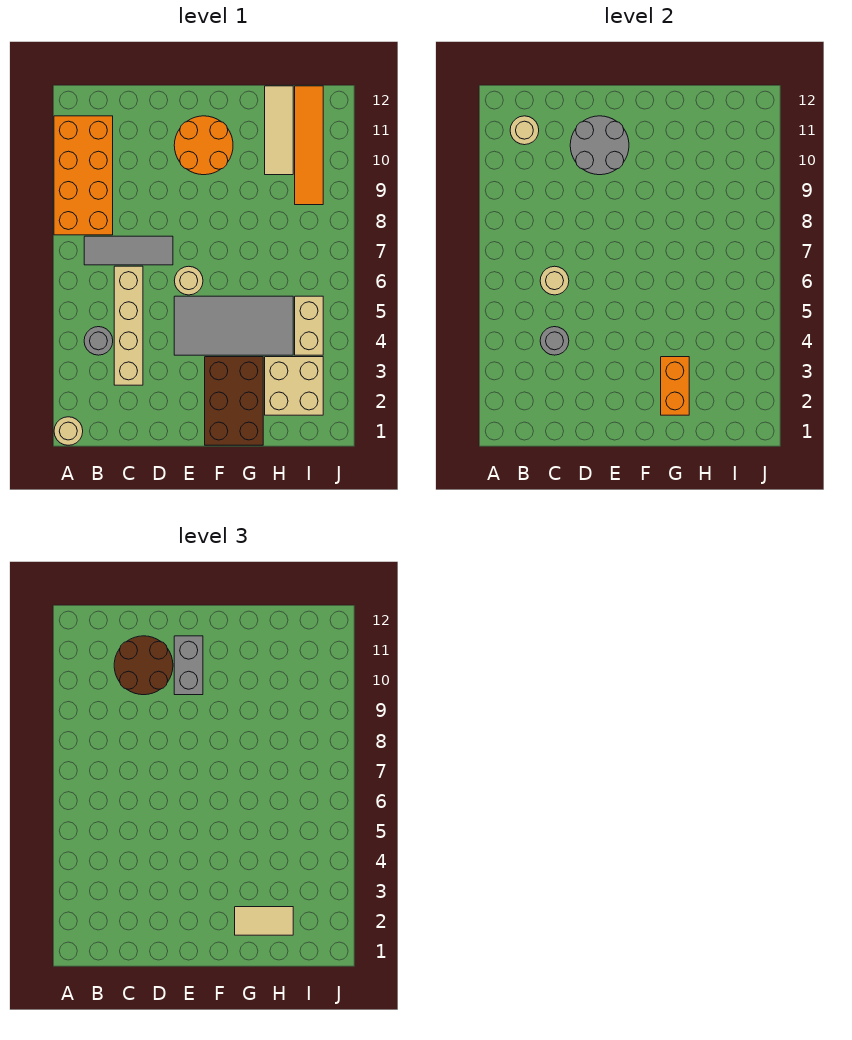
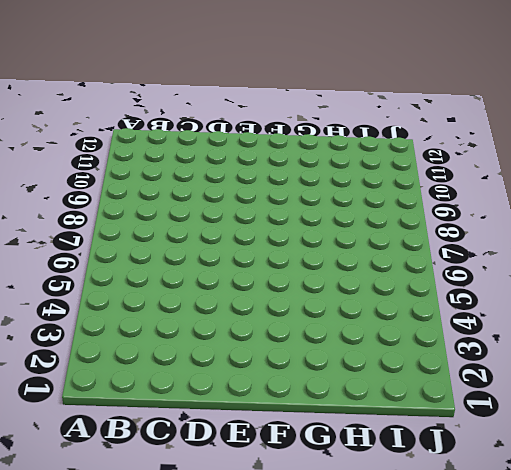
none -> tan round brick A1 level 1
none -> orange brick A8:B11 level 1
none -> grey round brick B4 level 1

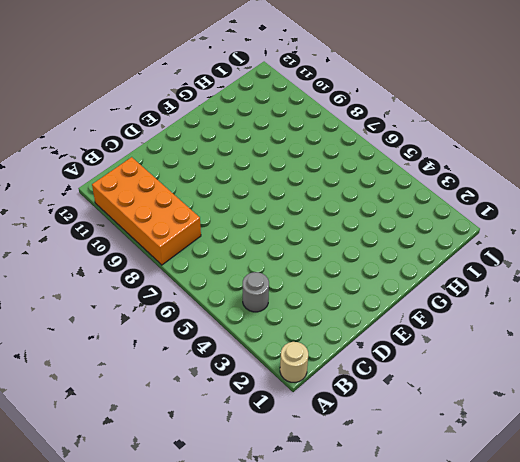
none -> grey tile B7:D7 level 1
none -> tan brick C3:C6 level 1
none -> grey tile E4:H5 level 1

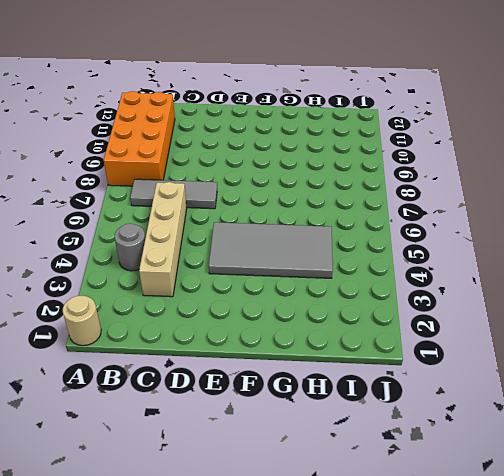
none -> tan round brick E6 level 1
none -> orange round brick E10:F11 level 1
none -> brown brick F1:G3 level 1

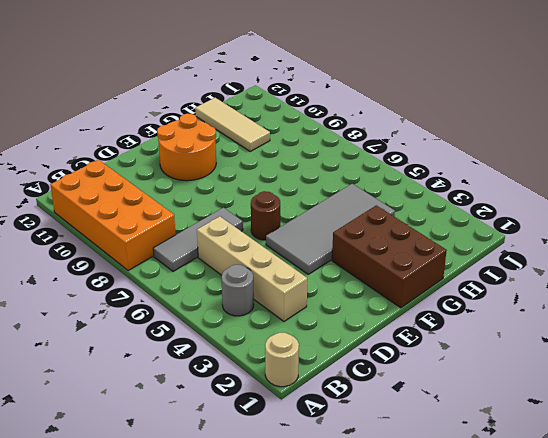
brown round brick E6 level 1 -> tan round brick E6 level 1
none -> tan brick H2:I3 level 1
none -> tan brick I4:I5 level 1
none -> orange tile I9:I12 level 1

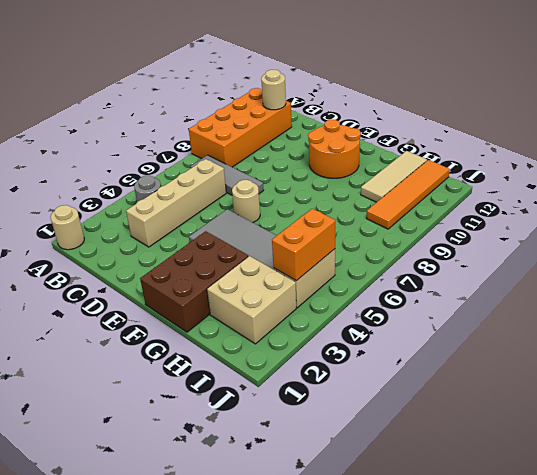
orange brick I4:I5 level 2 -> orange brick G2:G3 level 2
none -> grey round brick C4 level 2
none -> tan round brick C6 level 2
none -> grey round brick D10:E11 level 2

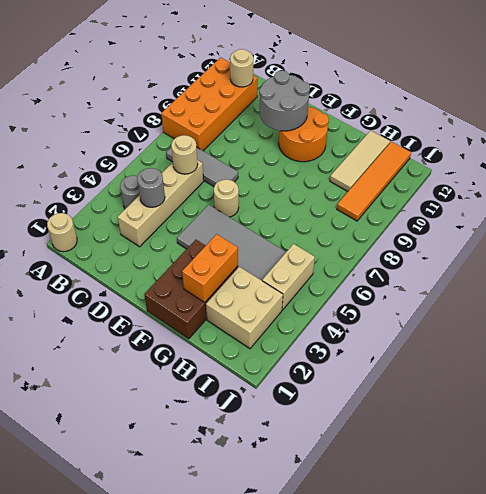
none -> brown round brick C10:D11 level 3
none -> grey brick E10:E11 level 3
none -> tan tile G2:H2 level 3

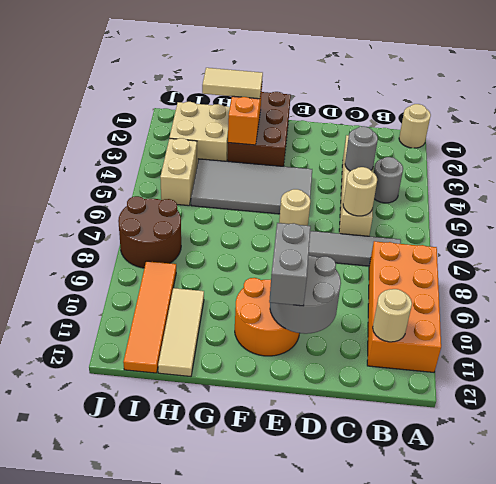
brown round brick I7:J8 level 1 -> brown round brick C10:D11 level 3

